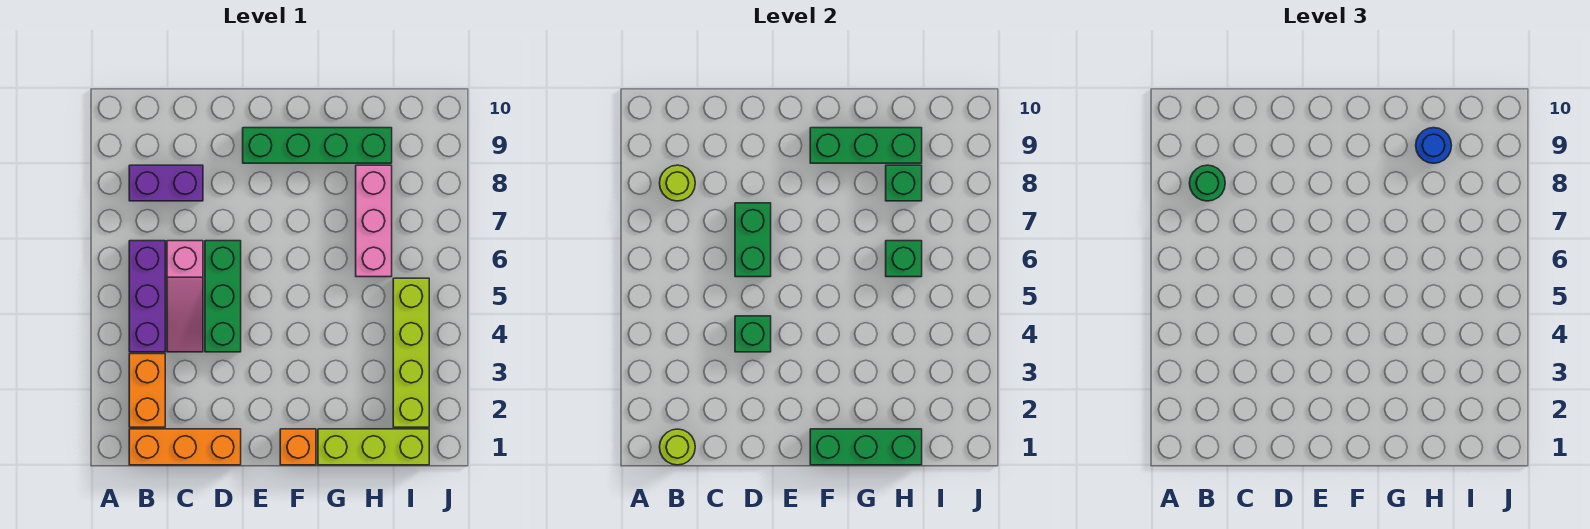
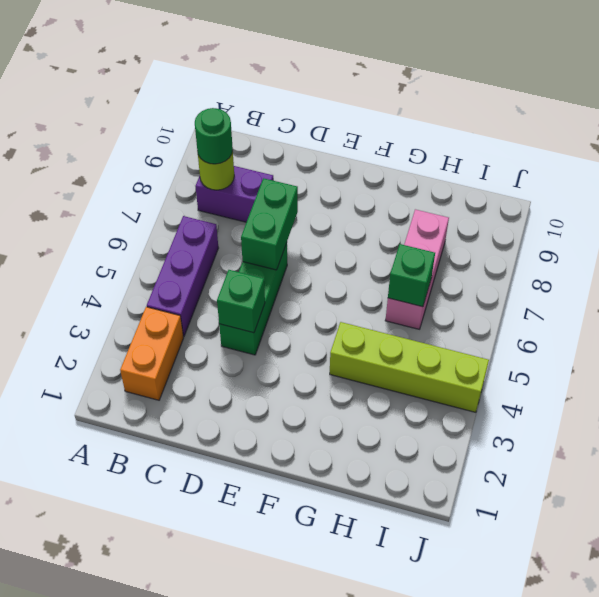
lime brick G4:J4 level 1 -> lime brick I2:I5 level 1
none -> orange brick B1:D1 level 1
none -> pink slope C4:C6 level 1 top 6
none -> green brick E9:H9 level 1

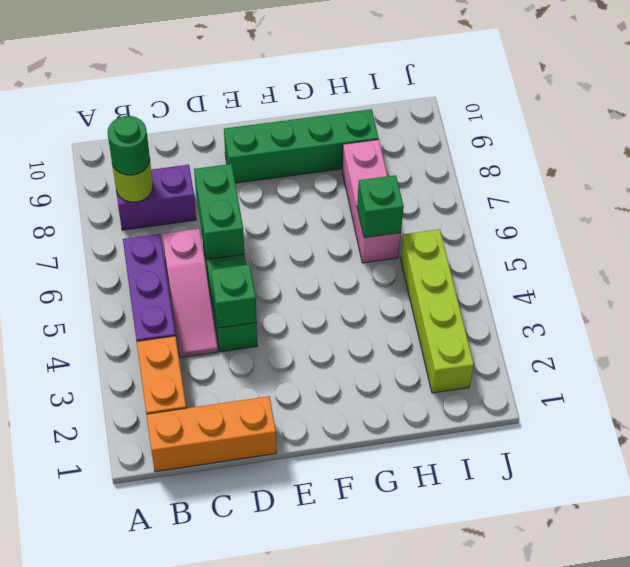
none -> orange brick F1 level 1
none -> lime brick G1:I1 level 1
none -> lime round brick B1 level 2

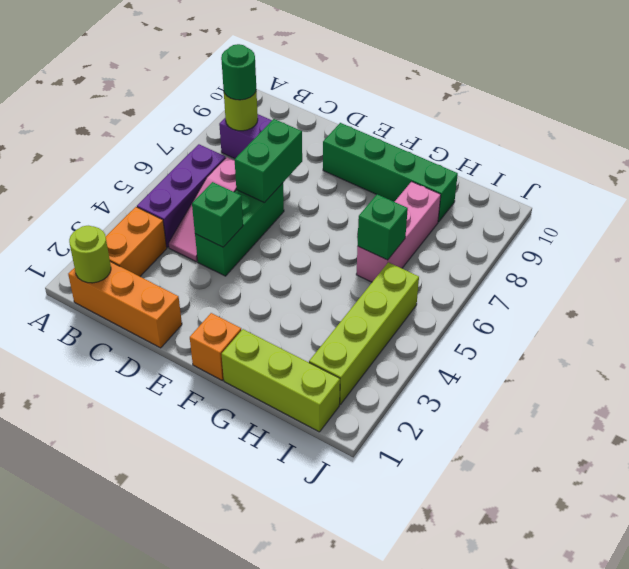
none -> green brick F1:H1 level 2
none -> green brick F9:H9 level 2
none -> green brick H8 level 2

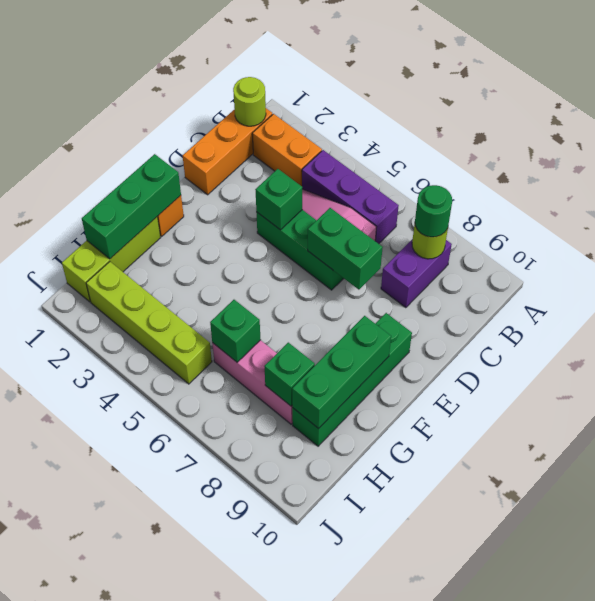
none -> blue round brick H9 level 3

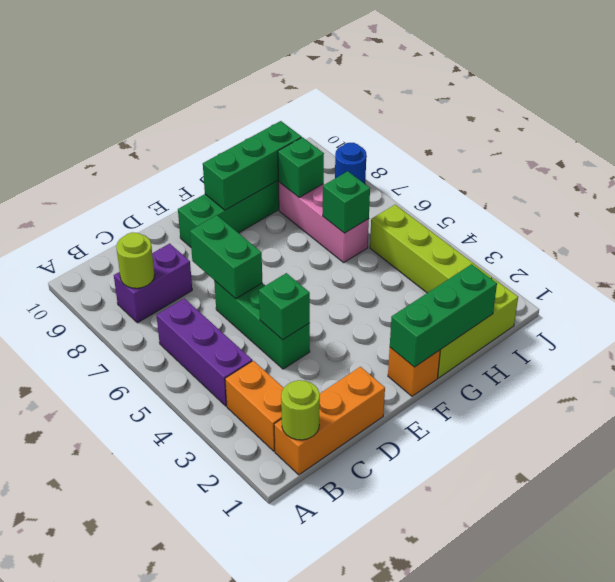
blue round brick J8 level 1 -> blue round brick H9 level 3
none -> pink slope C4:C6 level 1 top 6
none -> green round brick B8 level 3

